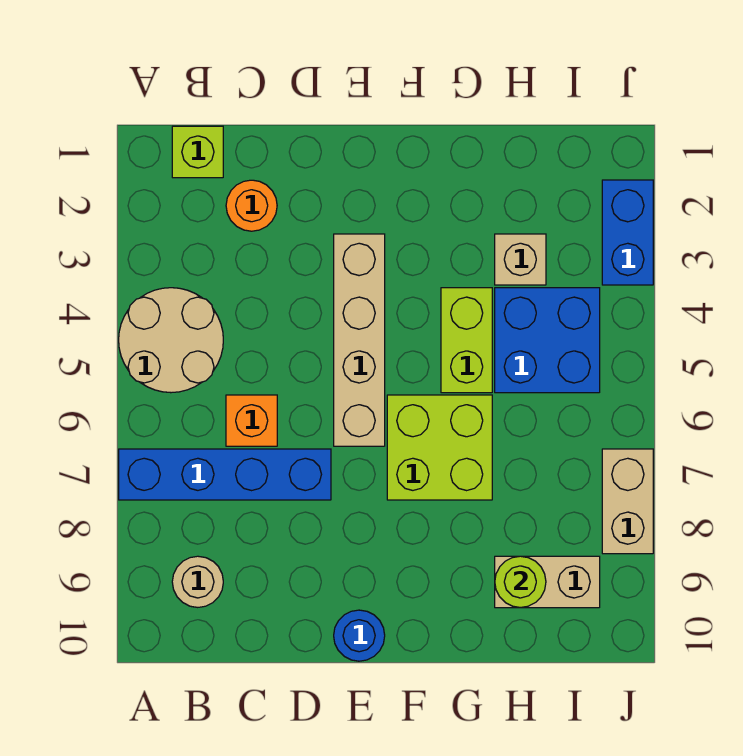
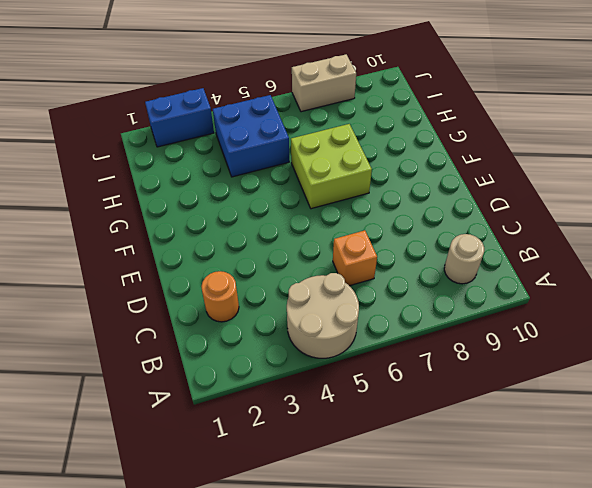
none -> blue brick A7:D7 level 1
none -> lime brick B1 level 1
none -> tan brick E3:E6 level 1

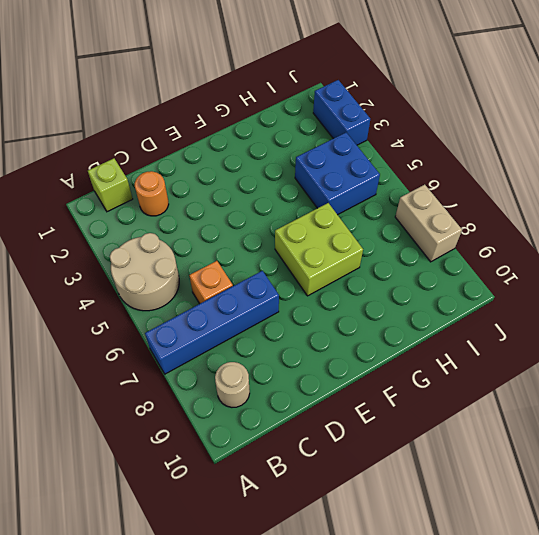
none -> tan brick E3:E6 level 1
none -> blue round brick E10 level 1
none -> lime brick G4:G5 level 1

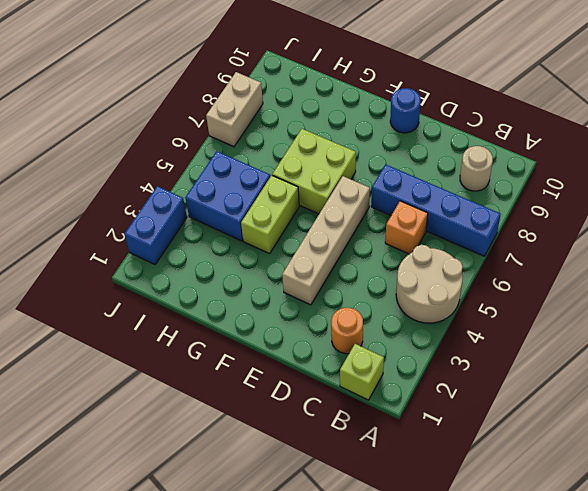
none -> tan brick H3 level 1
none -> tan brick H9:I9 level 1
none -> lime round brick H9 level 2

